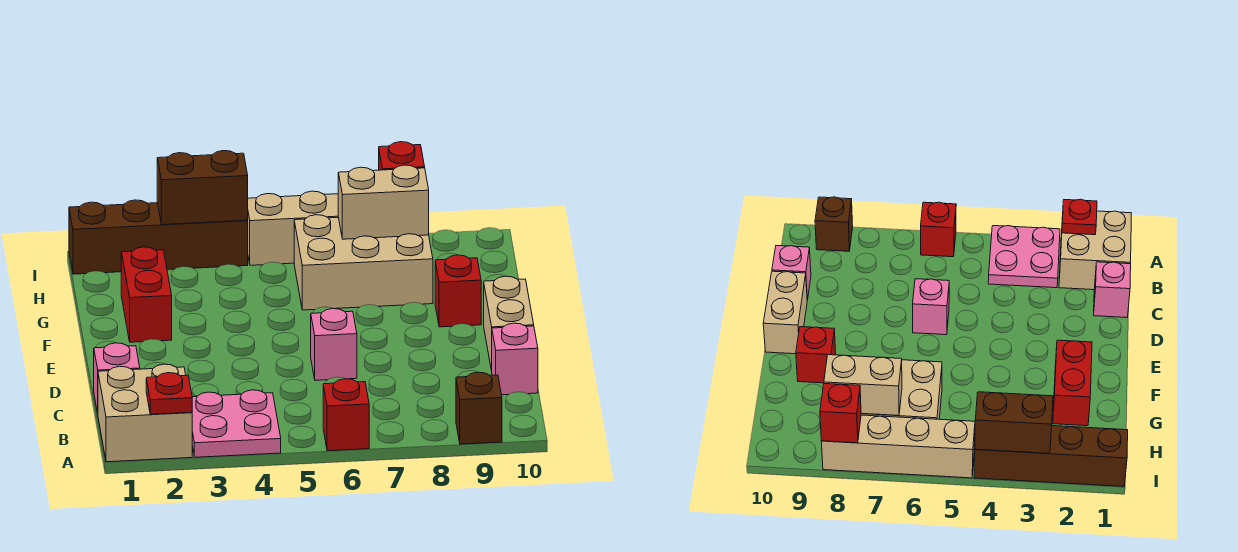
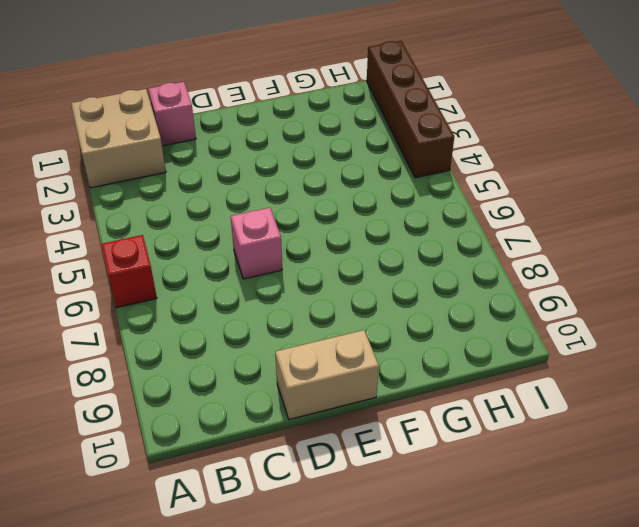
none -> pink plate A3:B4 level 1
none -> brown brick A9 level 1
none -> pink brick C10 level 1

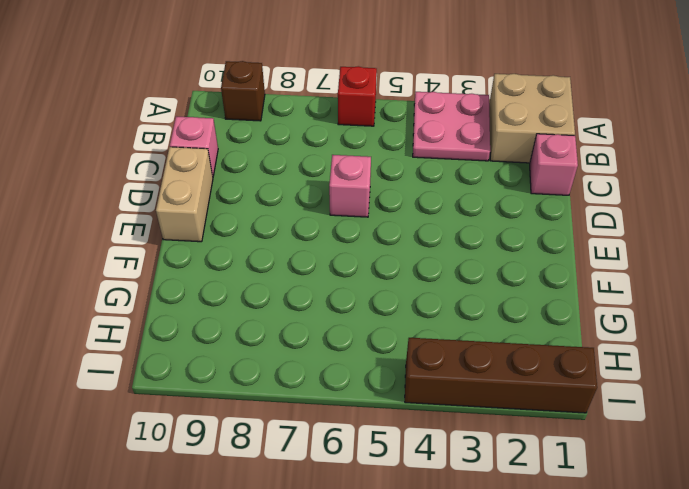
none -> red brick F2:G2 level 1
none -> red brick F9 level 1
none -> tan brick G6:H8 level 1

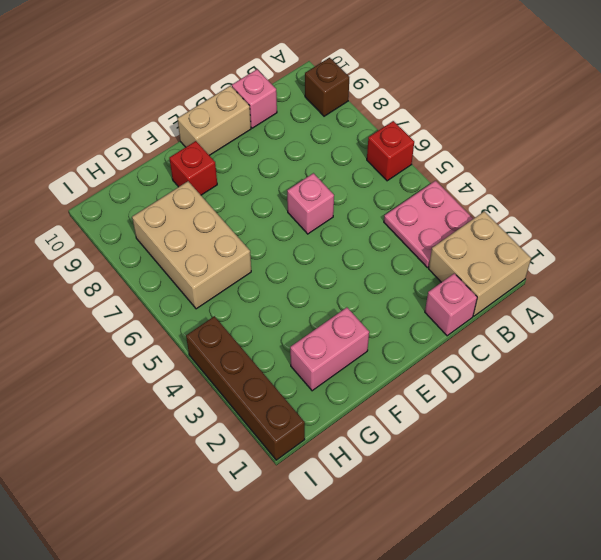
pink brick F2:G2 level 1 -> red brick F2:G2 level 1
none -> tan brick I5:I8 level 1
none -> red plate A2 level 2
none -> tan brick H7:H8 level 2

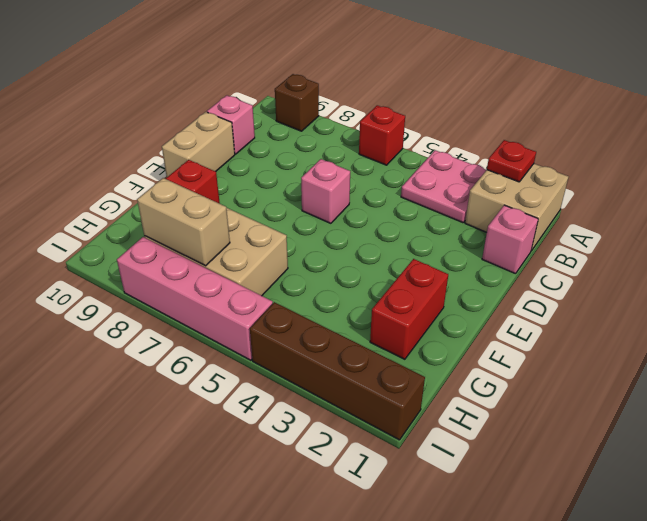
pink brick I5:I8 level 1 -> tan brick I5:I8 level 1
none -> brown brick I3:I4 level 2
none -> red brick I8 level 2

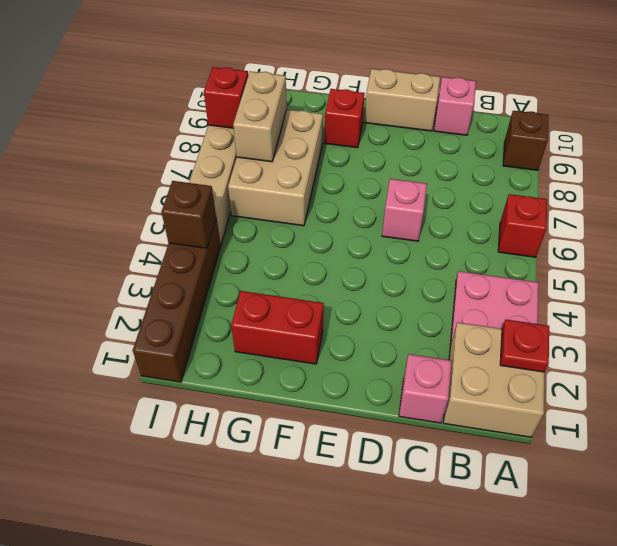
brown brick I4 level 2 -> brown brick I3:I4 level 2

